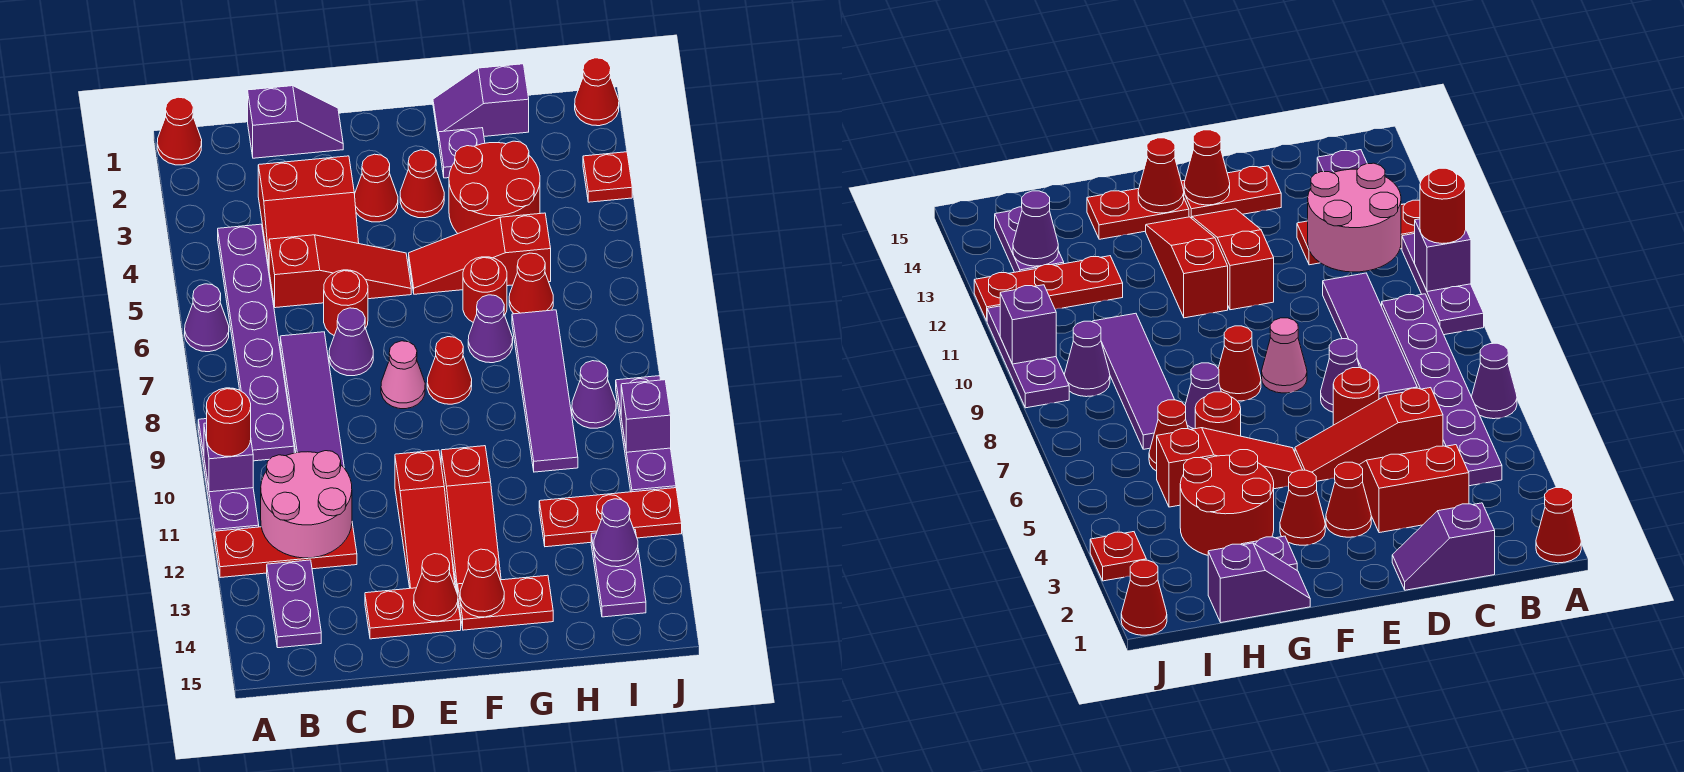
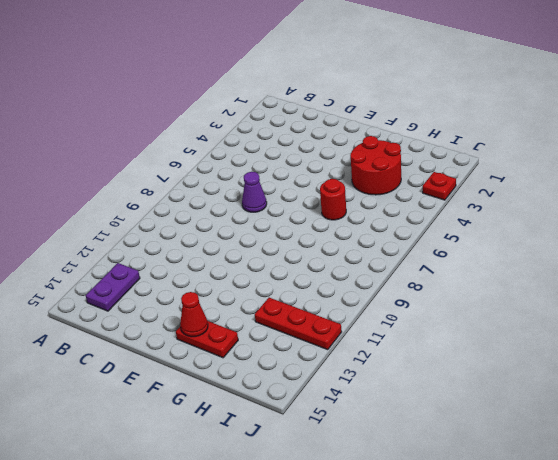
none -> red cone A1 level 1
none -> purple cone A6 level 1
none -> purple plate A9:A11 level 1
none -> red plate A12:C12 level 1

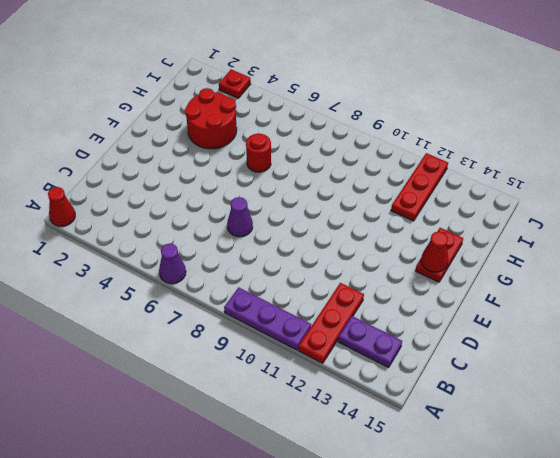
none -> purple plate B4:B9 level 1
none -> purple slope C1:D1 level 1 top C
none -> red slope C3:D4 level 1 top 3
none -> red slope C5:E5 level 1 top C

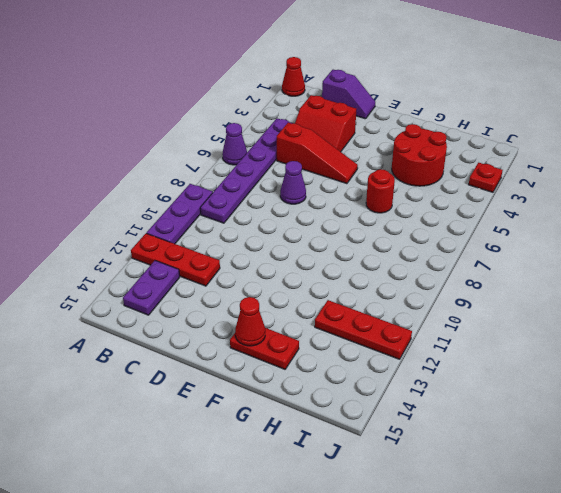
none -> purple tile C7:C10 level 1
none -> red round brick D6 level 1
none -> red plate D14:E14 level 1
none -> red cone E3 level 1

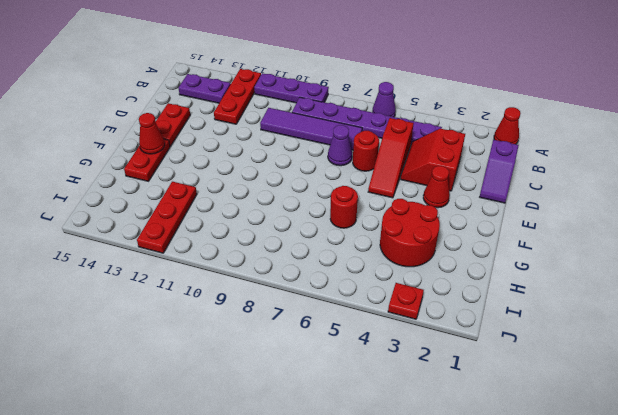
none -> pink cone E8 level 1
none -> red slope E11:E13 level 1 top 11
none -> red cone F3 level 1
none -> red slope F5:H5 level 1 top H

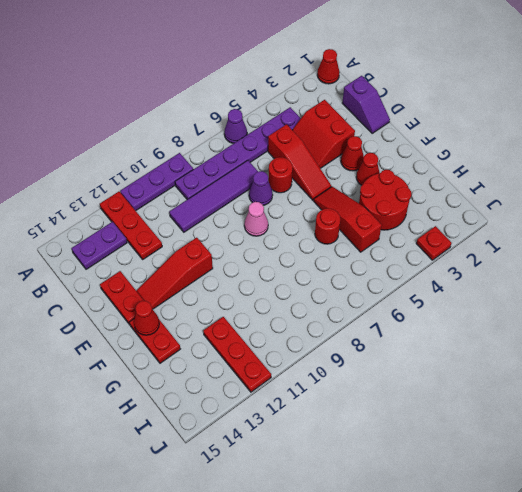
none -> red cone F8 level 1
none -> red slope F11:F13 level 1 top 11
none -> purple slope G1:H1 level 1 top H
none -> purple plate G2 level 1

